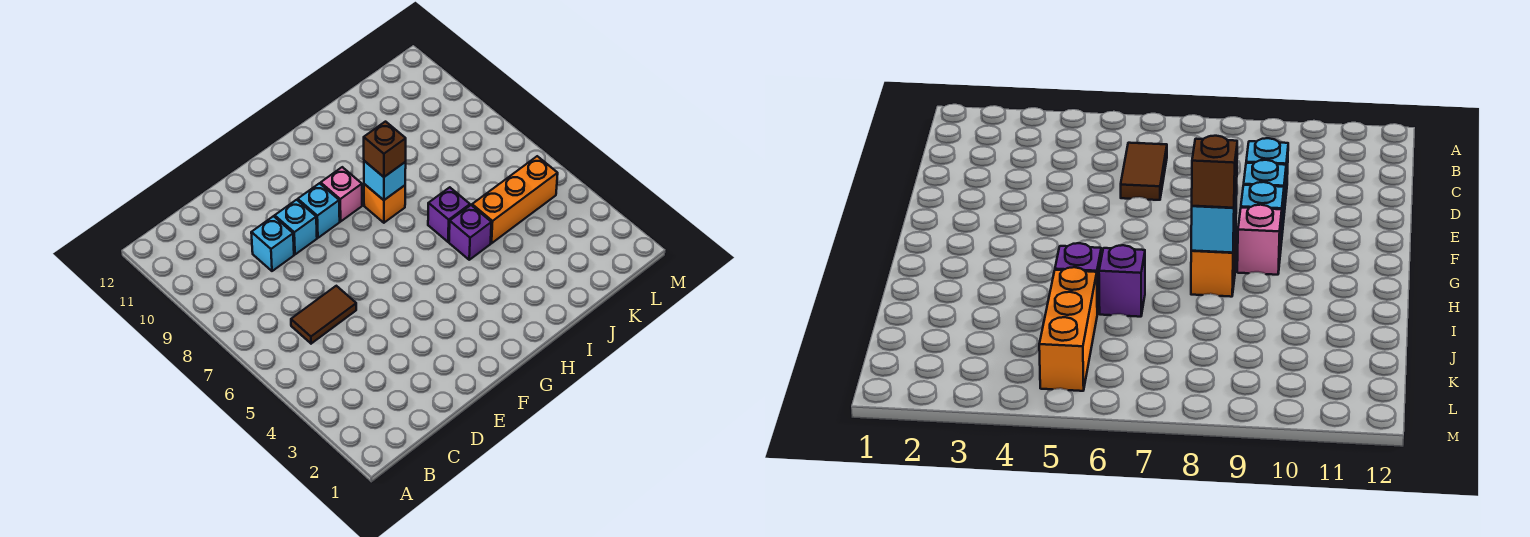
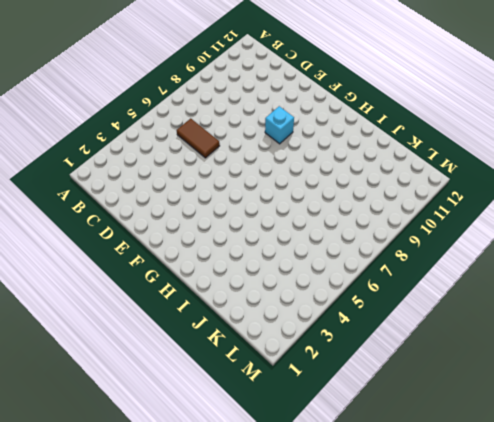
none -> cyan brick D9 level 1
none -> cyan brick E9 level 1

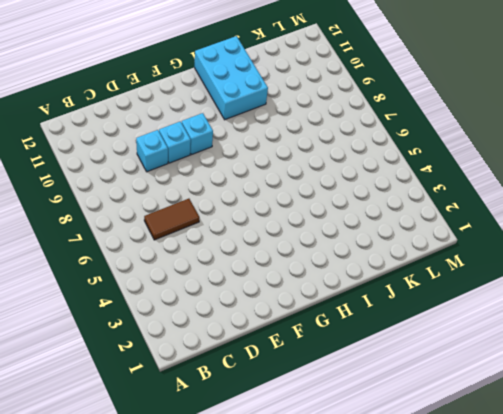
cyan brick H10:I12 level 1 -> none
none -> pink brick G9 level 1
none -> orange brick H8 level 1

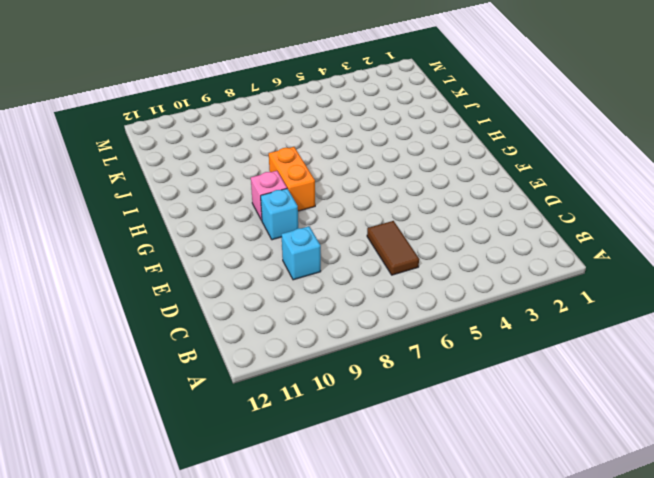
orange brick G8:H8 level 1 -> orange brick H8 level 1
none -> cyan brick E9 level 1
none -> purple brick I5 level 1

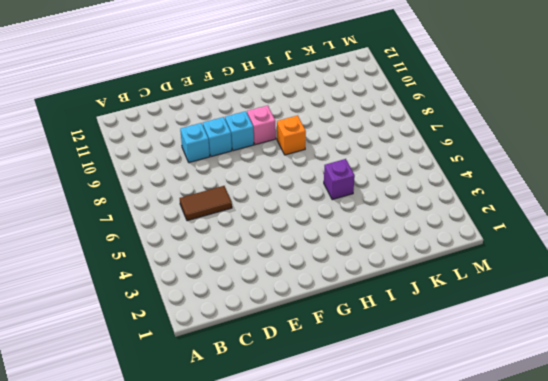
none -> purple brick I6 level 1
none -> orange brick J5:L5 level 1

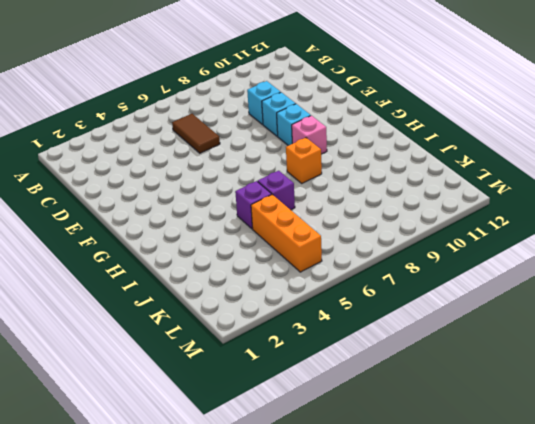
none -> cyan brick H8 level 2
none -> brown brick H8 level 3

